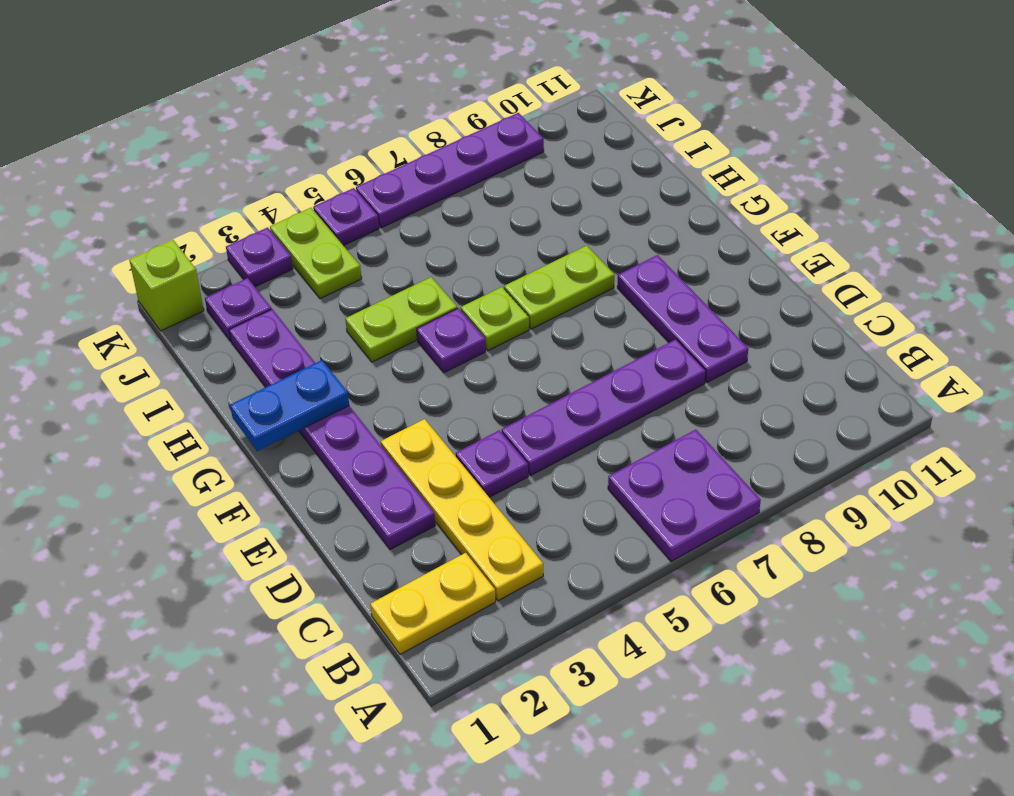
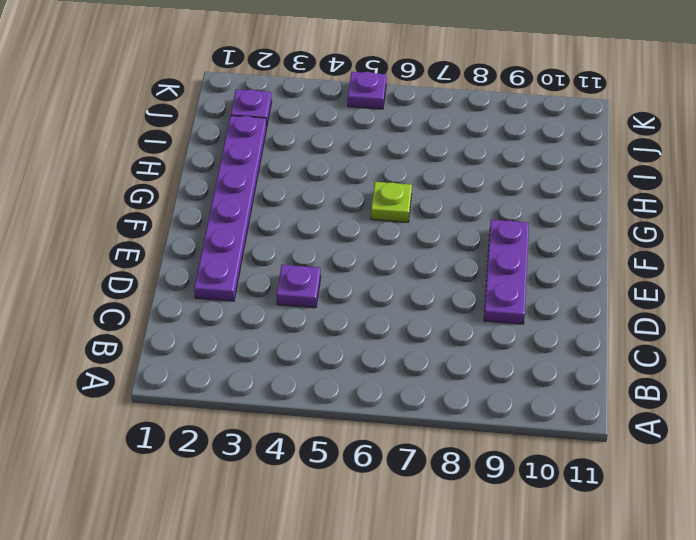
none -> purple plate A6:B7 level 1
none -> yellow plate B1:B2 level 1
none -> yellow plate B3:E3 level 1

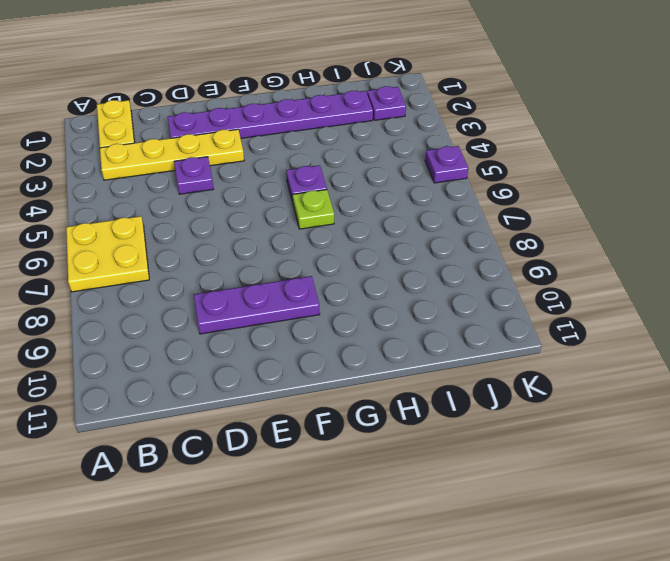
yellow plate A6:B7 level 1 -> purple plate A6:B7 level 1
none -> purple plate D5:D8 level 1
none -> lime plate G7:G8 level 1
none -> lime plate H4:H5 level 1

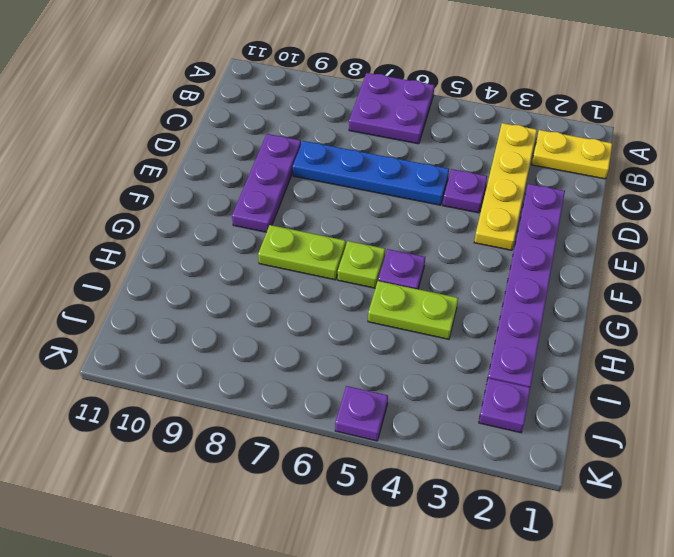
blue plate D5:D8 level 1 -> purple plate D5:D8 level 1
none -> lime plate J4:K4 level 1
none -> lime brick K1 level 1
none -> purple plate K3 level 1

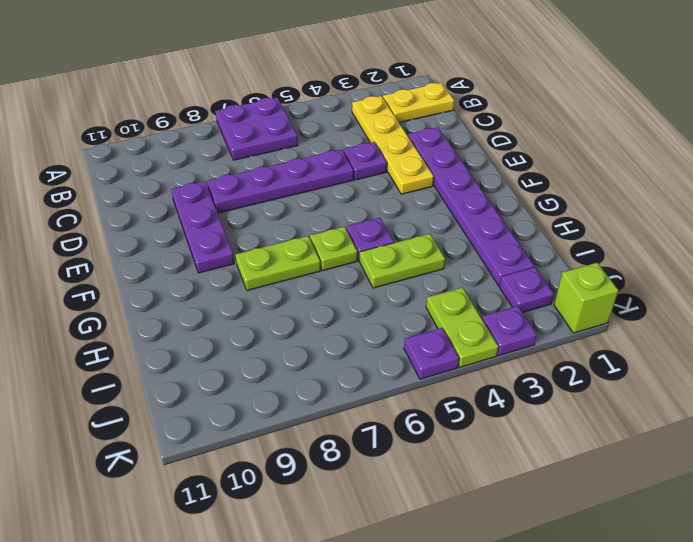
none -> purple plate K6:K9 level 1
none -> blue plate G1:G2 level 2

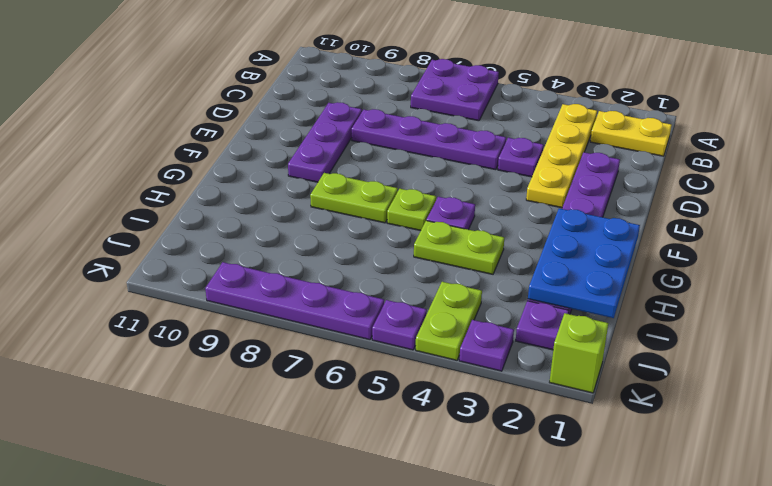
blue plate G1:I2 level 2 -> blue plate G1:G2 level 2

